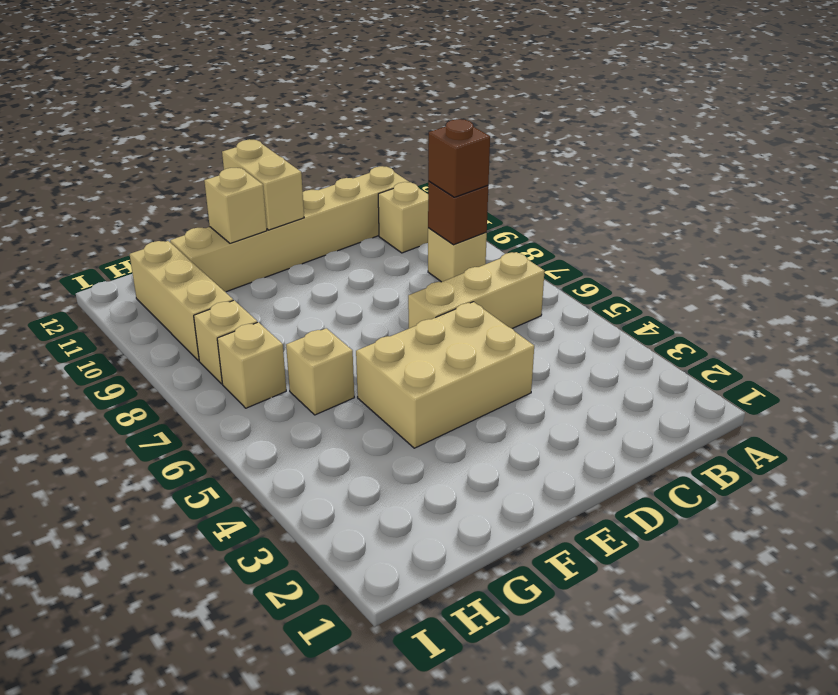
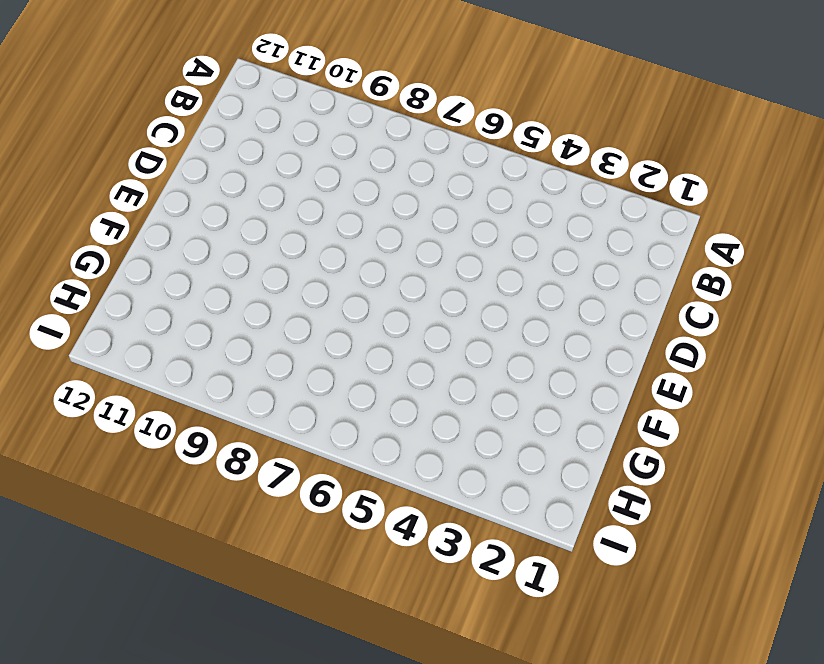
none -> tan brick B6:D6 level 1
none -> tan brick B8 level 1
none -> tan brick B10 level 1

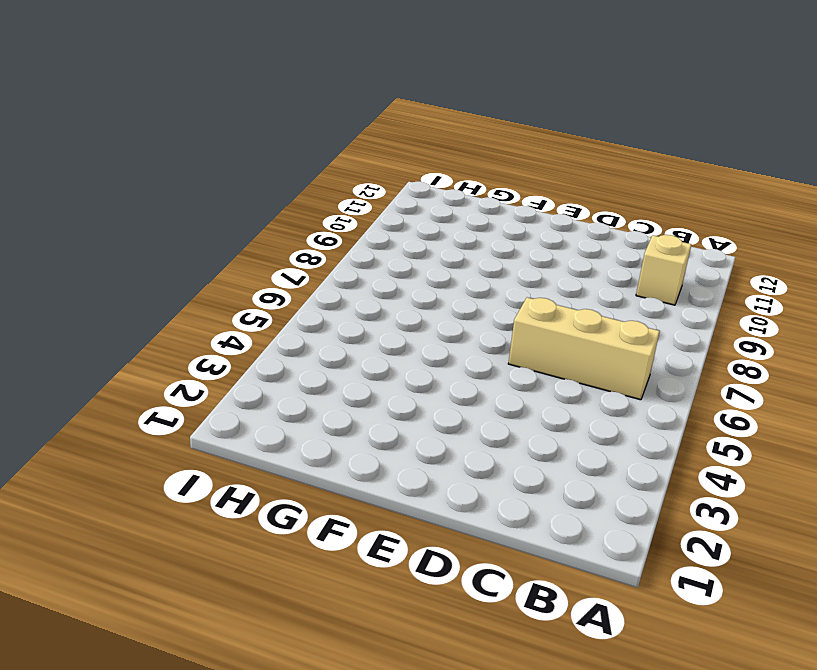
none -> tan brick B8 level 1
none -> tan brick B11:G11 level 1
none -> tan brick D4:F5 level 1

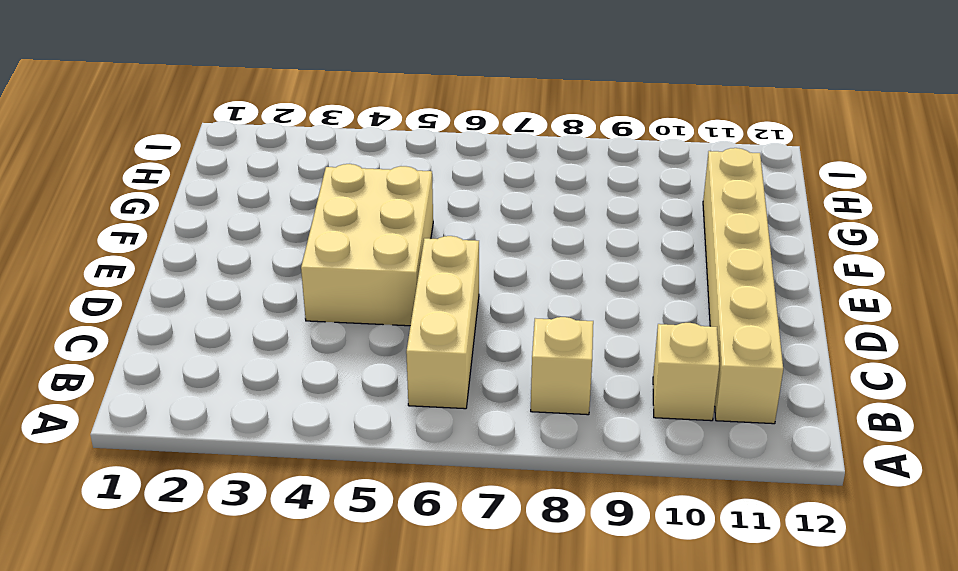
none -> tan brick G6 level 1
none -> tan brick H7 level 1
none -> tan brick H8 level 1

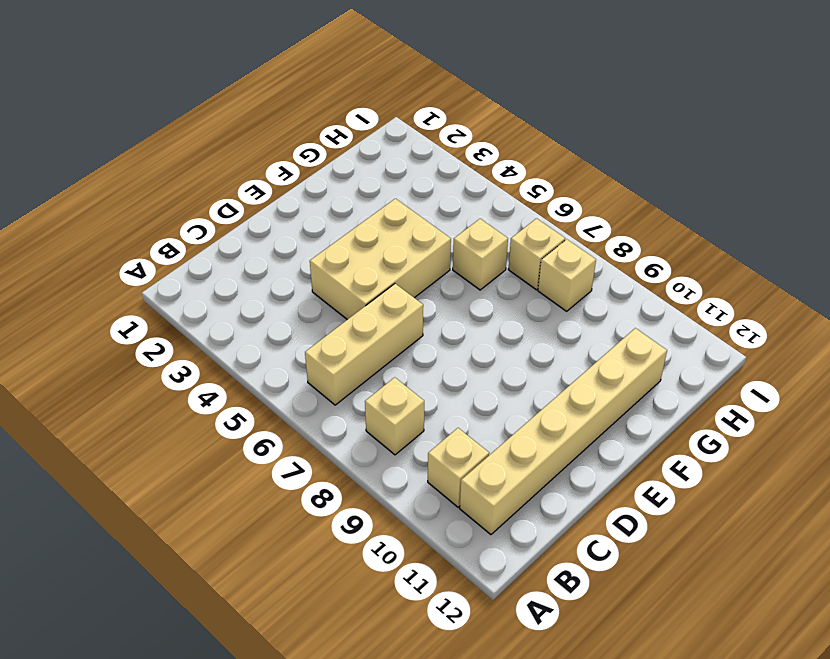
none -> tan brick H9:H11 level 1
none -> brown brick B8 level 2
none -> tan brick E11:E12 level 2

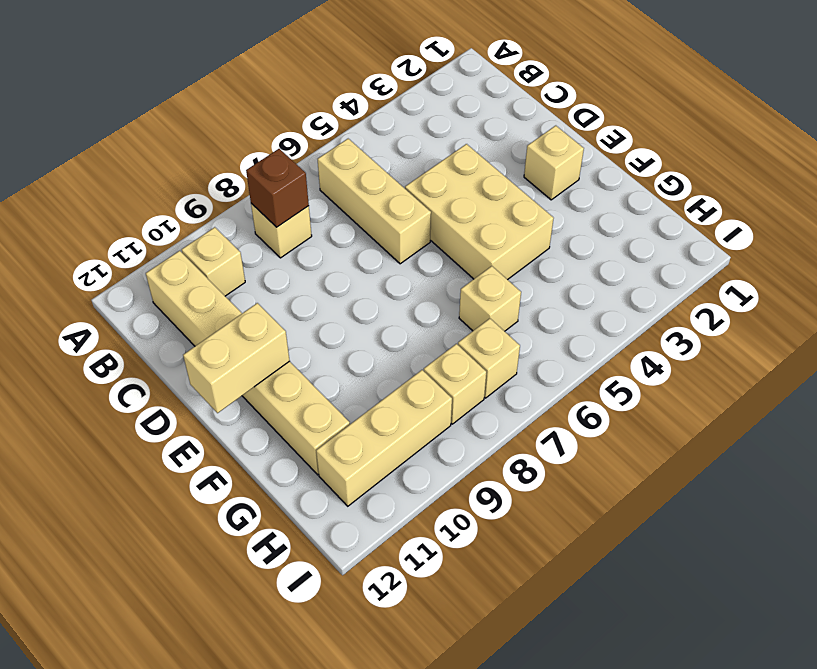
tan brick E2 level 1 -> tan brick F11 level 2
none -> brown brick B8 level 3

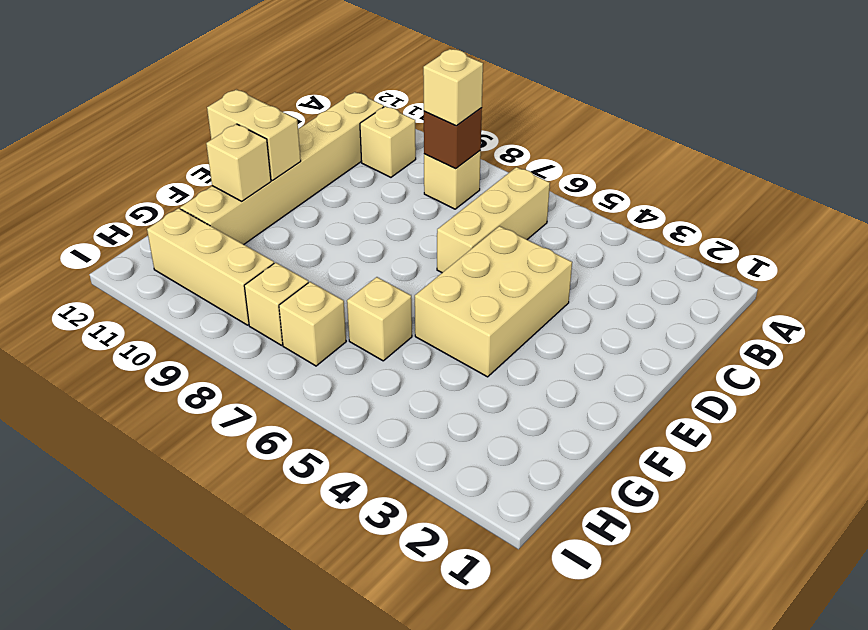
tan brick B8 level 3 -> brown brick B8 level 3

